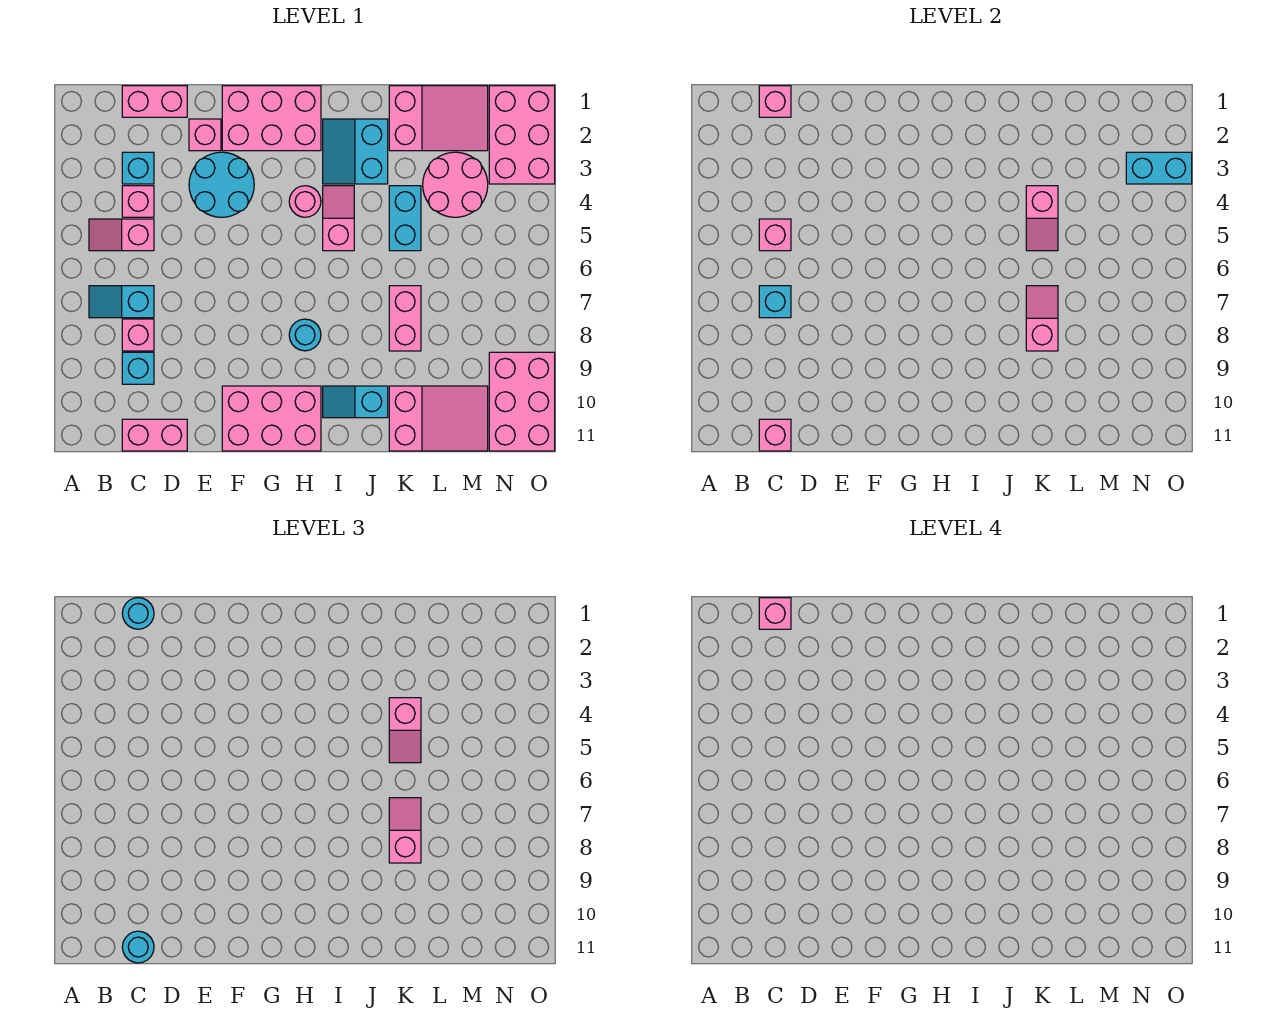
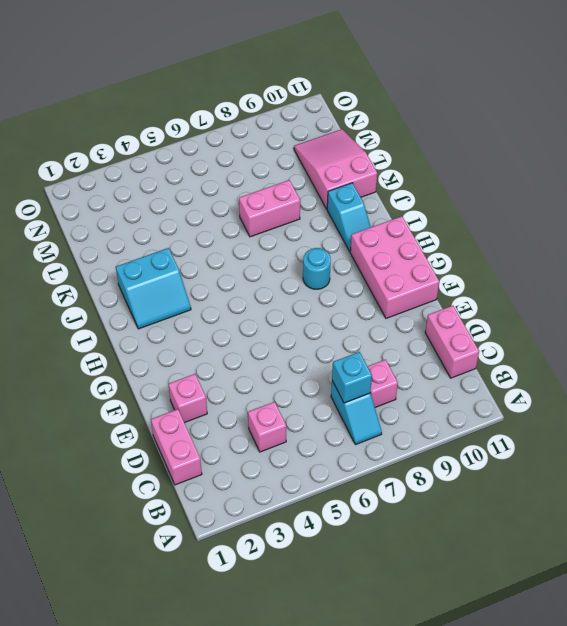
none -> pink slope B5:C5 level 1 top C
none -> cyan brick C3 level 1
none -> cyan brick C9 level 1
none -> cyan round brick E3:F4 level 1

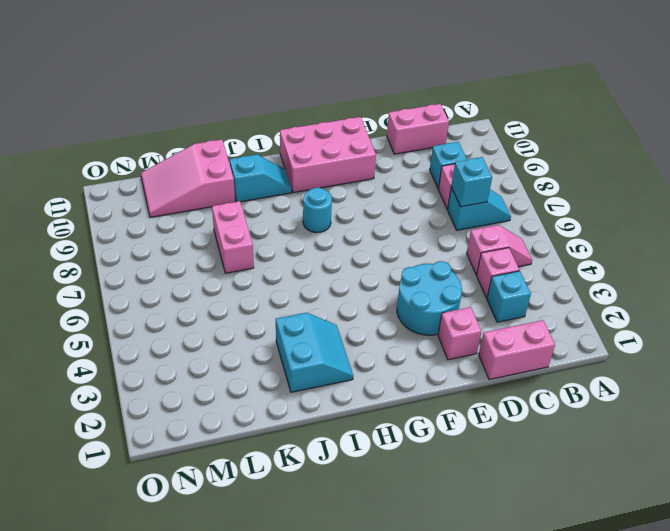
none -> pink brick F1:H2 level 1
none -> pink round brick H4 level 1
none -> pink slope I4:I5 level 1 top 5
none -> pink slope K1:M2 level 1 top K

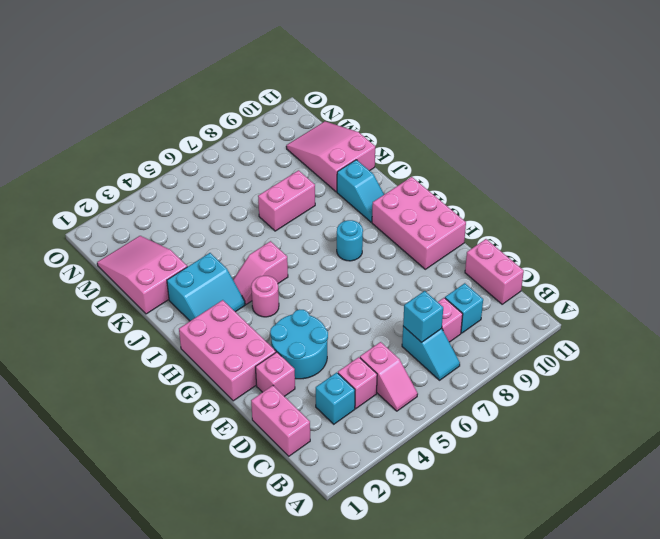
none -> cyan brick K4:K5 level 1
none -> pink round brick L3:M4 level 1
none -> pink brick N1:O3 level 1
none -> pink brick N9:O11 level 1

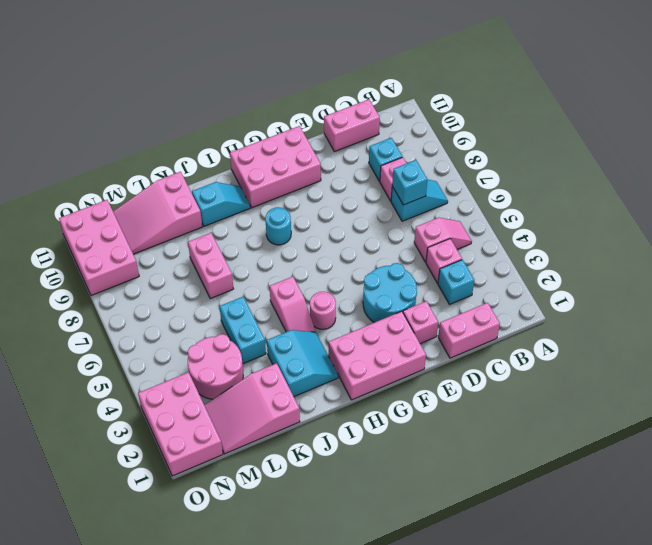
none -> pink brick C1 level 2
none -> pink brick C5 level 2
none -> pink brick C11 level 2
none -> pink slope K4:K5 level 2 top 4

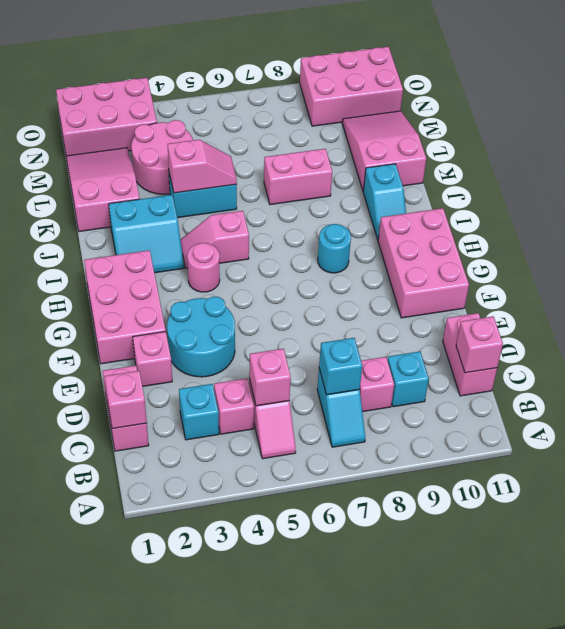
none -> pink slope K7:K8 level 2 top 8
none -> cyan brick N3:O3 level 2
none -> cyan round brick C1 level 3
none -> cyan round brick C11 level 3

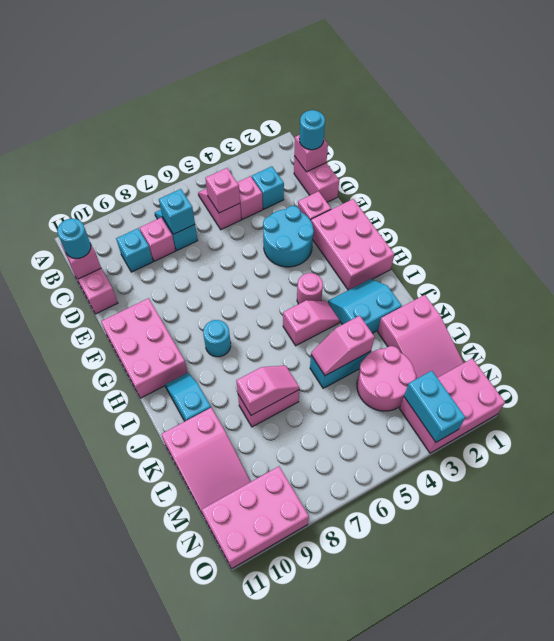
none -> pink slope K4:K5 level 3 top 4
none -> pink slope K7:K8 level 3 top 8
none -> pink brick C1 level 4

